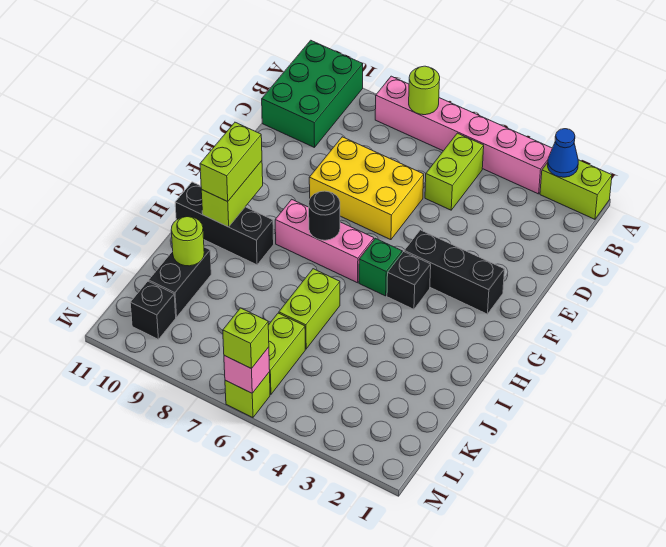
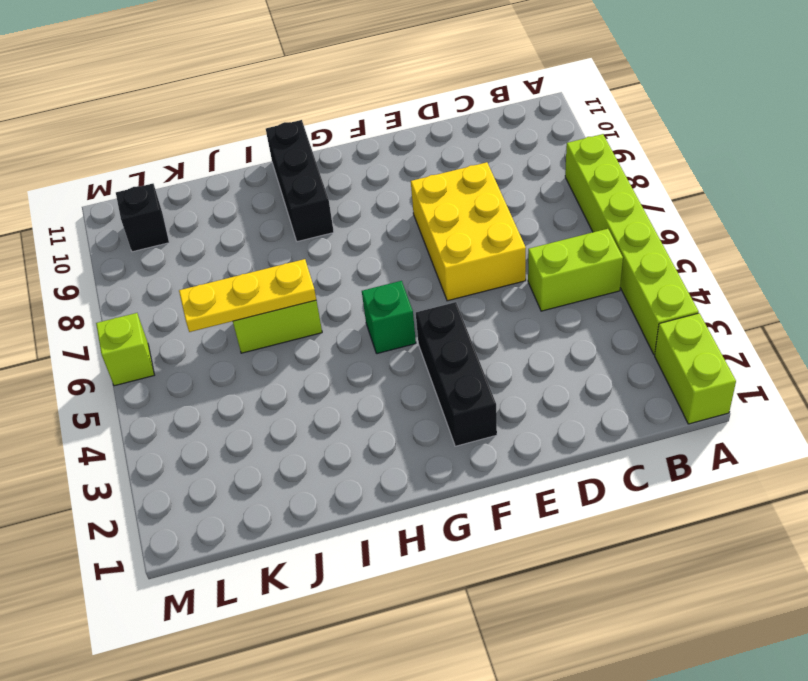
lime brick A3:A8 level 1 -> pink brick A3:A8 level 1
yellow plate I6:K6 level 2 -> none
none -> green brick A10:C11 level 1
none -> black brick G4 level 1
none -> pink brick G6:G8 level 1

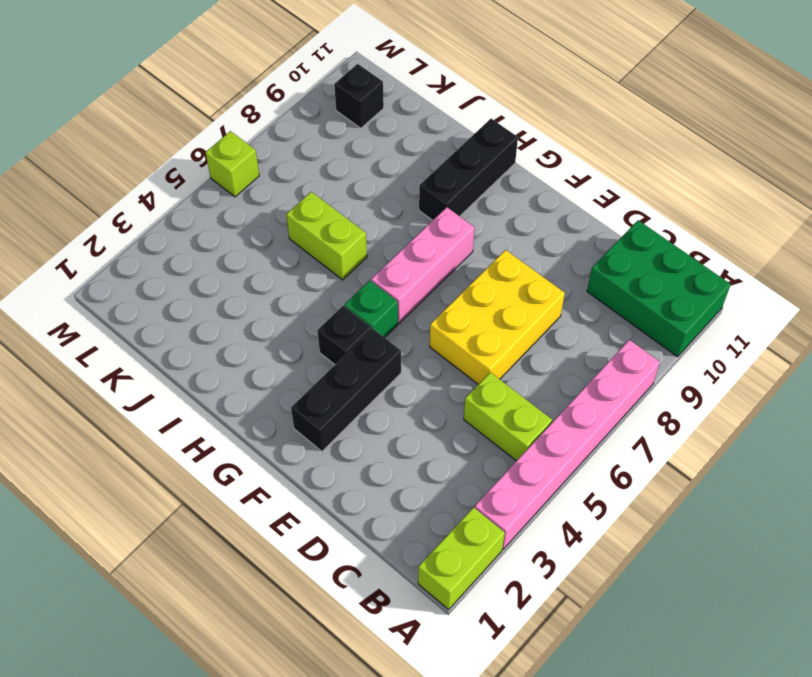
none -> black brick J10:K10 level 1
none -> lime brick K6:L6 level 1
none -> blue cone A2 level 2

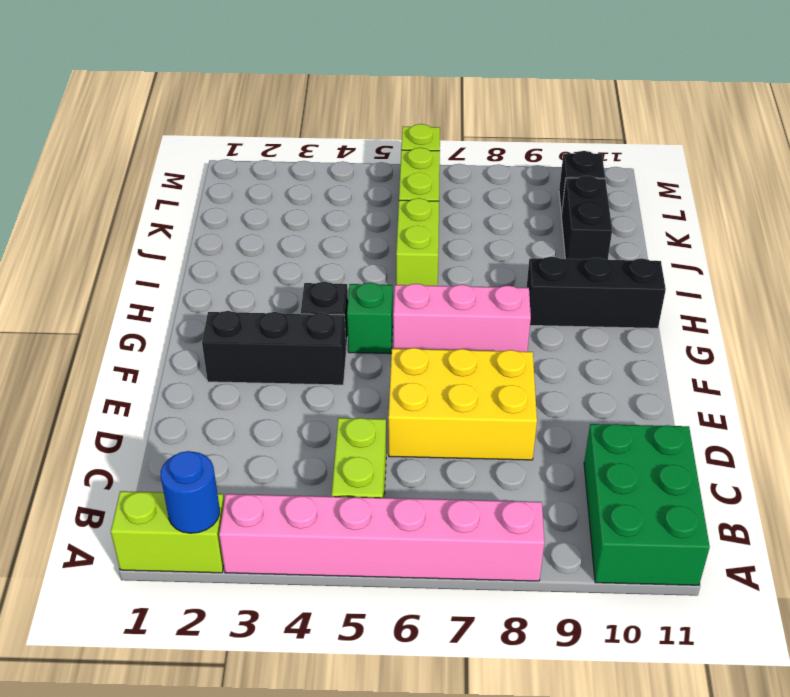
blue round brick A2 level 2 -> blue cone A2 level 2
none -> lime round brick A7 level 2
none -> black round brick G7 level 2
none -> lime brick G10:H10 level 2

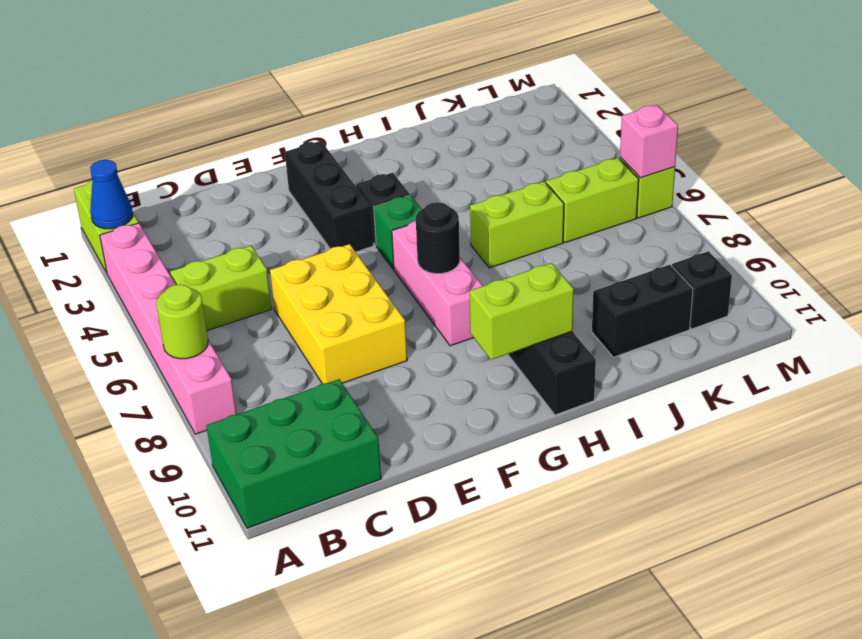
none -> lime round brick J10 level 2
none -> lime brick G10:H10 level 3
none -> lime brick M6 level 3

